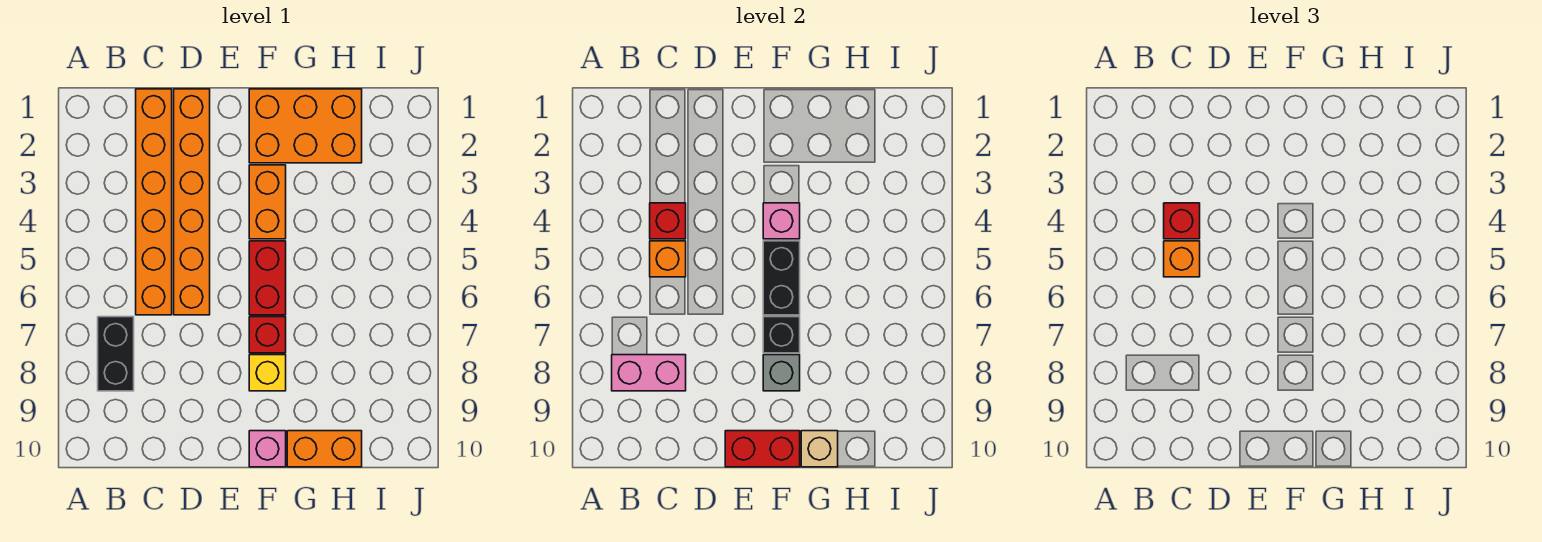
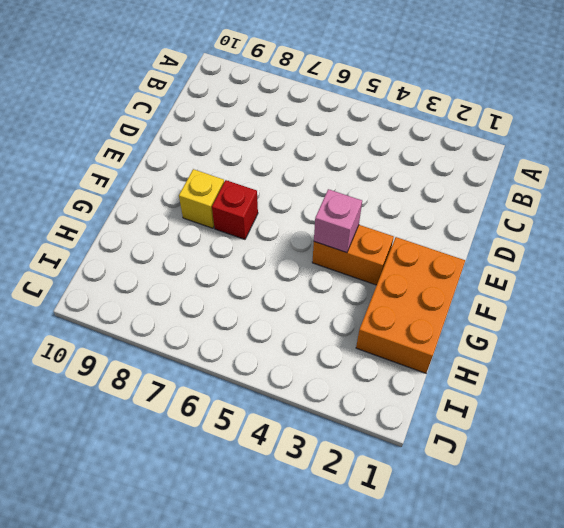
none -> black brick B7:B8 level 1
none -> orange brick C1:C6 level 1
none -> orange brick D1:D6 level 1

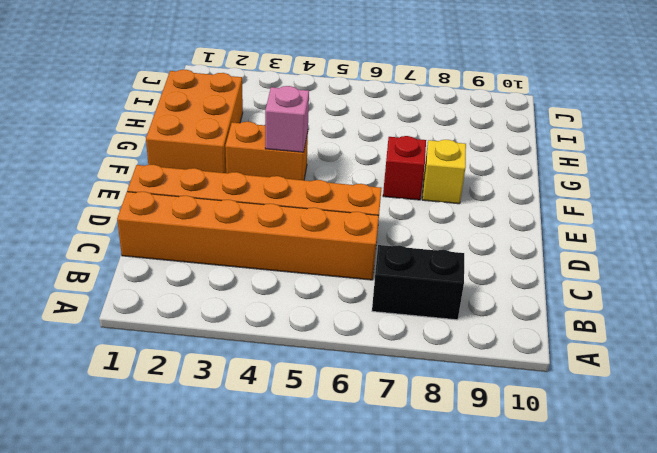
none -> red brick F5:F6 level 1
none -> pink brick F10 level 1
none -> orange brick G10:H10 level 1

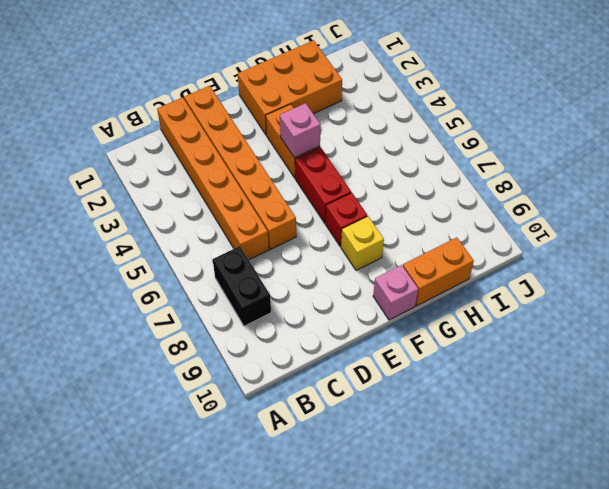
none -> pink brick B8:C8 level 2
none -> red brick C4 level 2
none -> orange brick C5 level 2

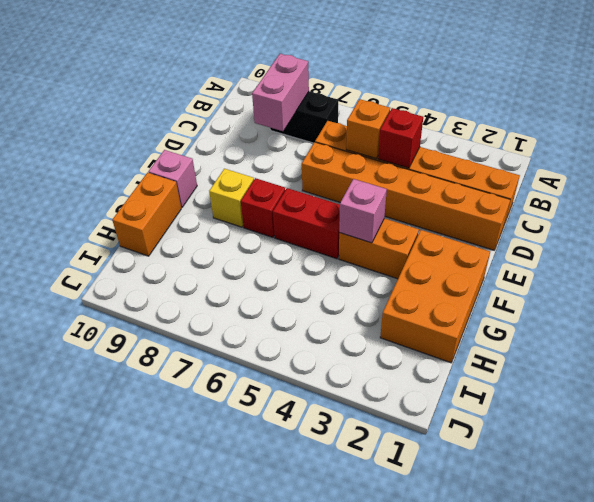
none -> red brick E10:F10 level 2
none -> black brick F5:F6 level 2
none -> black brick F7 level 2

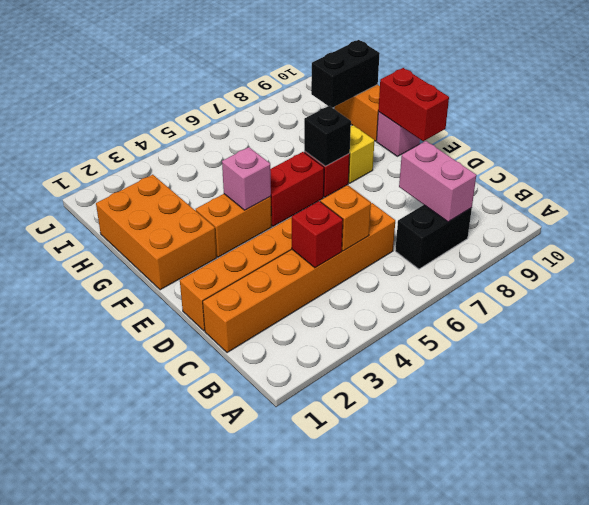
black brick H9:H10 level 2 -> black brick F5:F6 level 2
none -> grey brick F8 level 2
none -> tan brick G10 level 2
none -> red brick C4 level 3

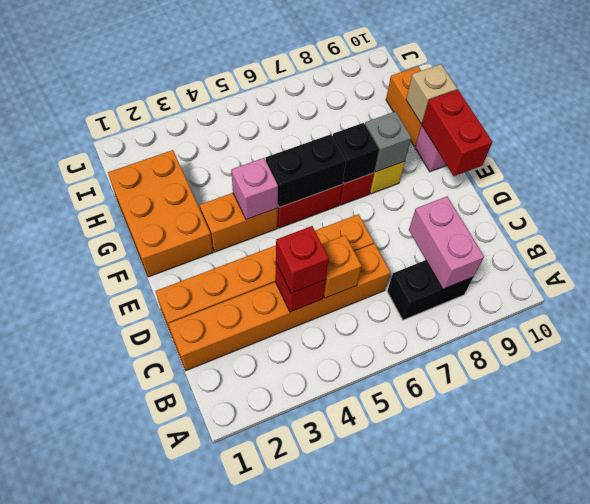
none -> orange brick C5 level 3

